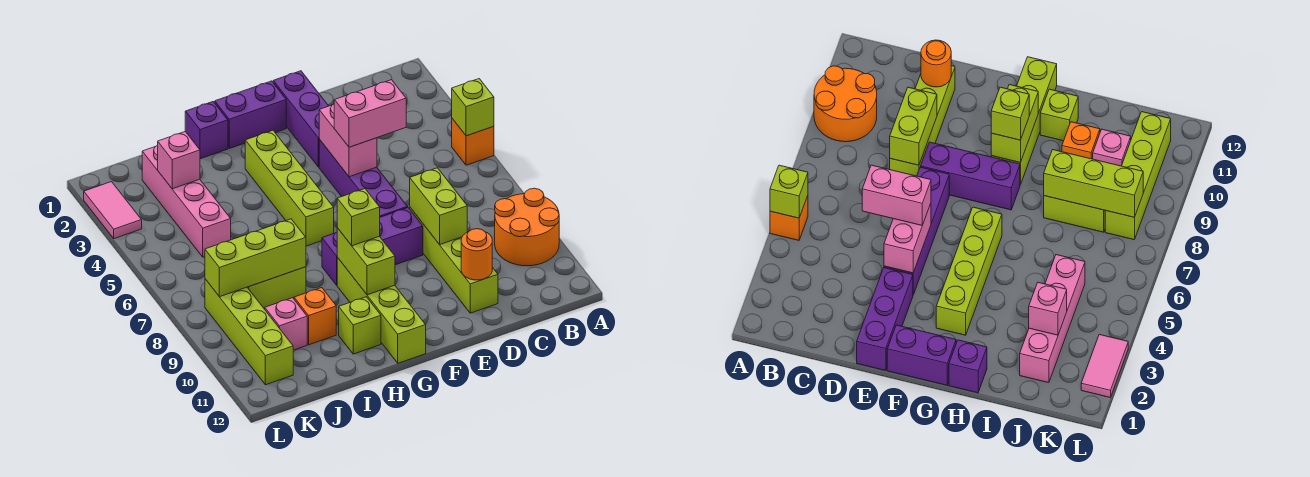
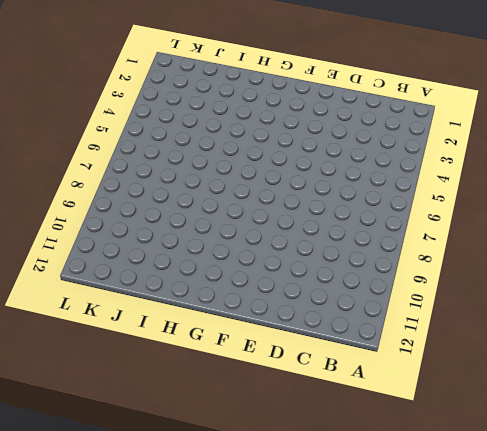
none -> orange brick A5 level 1
none -> orange round brick A9:B10 level 1
none -> lime brick D8:D11 level 1

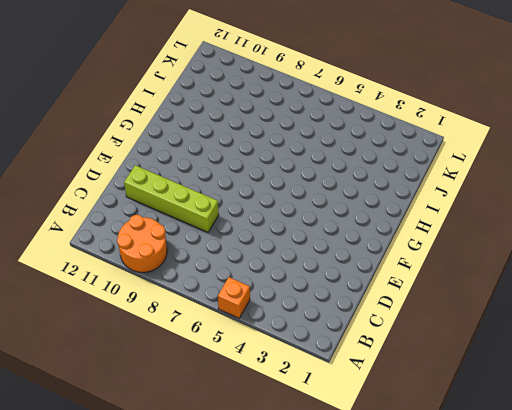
none -> purple brick E1:E3 level 1
none -> purple brick E4:E7 level 1
none -> purple brick E8:G8 level 1

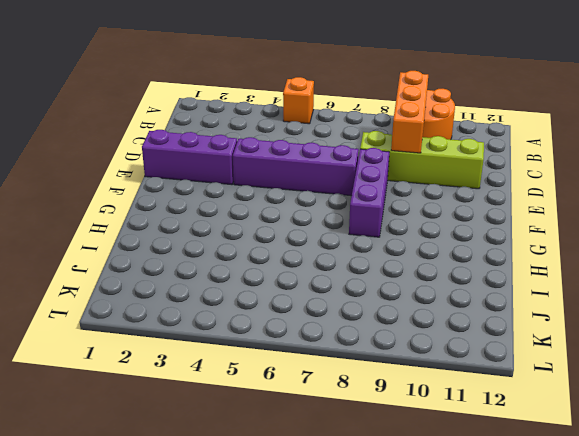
orange brick B9:D9 level 2 -> lime brick D8:D9 level 2
none -> purple brick F1:G1 level 1
none -> lime brick G3:G6 level 1
none -> lime brick G9:G12 level 1

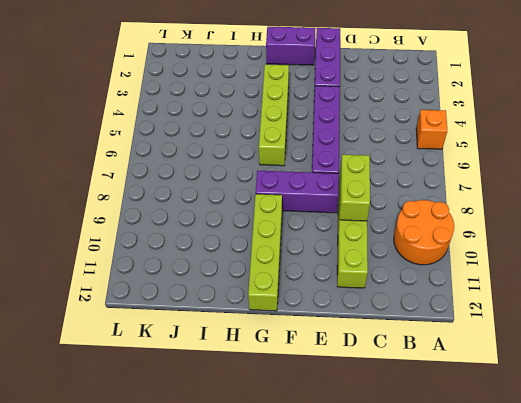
none -> purple brick H1 level 1
none -> lime brick H11 level 1
none -> lime brick I8:J8 level 1

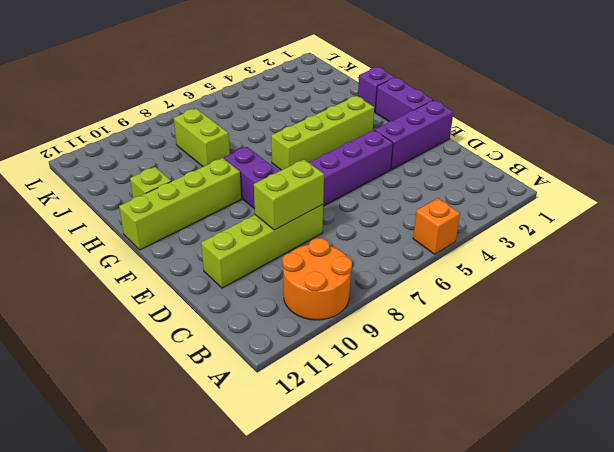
none -> orange brick I10 level 1
none -> pink brick J2:J5 level 1
none -> pink brick J10 level 1

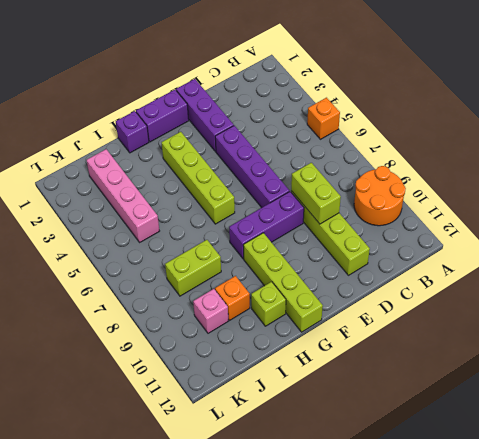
none -> lime brick K8:K11 level 1
none -> pink tile L2:L3 level 1
none -> lime brick A5 level 2

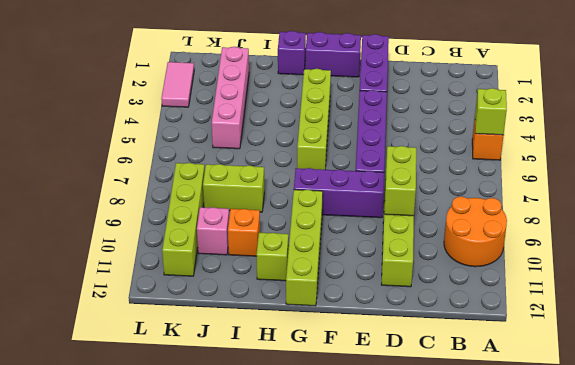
none -> orange round brick D11 level 2
none -> pink brick E4:E5 level 2
none -> lime brick G9:G10 level 2

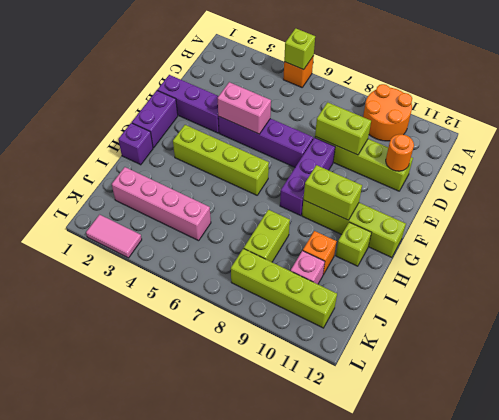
none -> lime brick I8:K8 level 2
none -> pink brick J3 level 2
none -> pink brick D5:E5 level 3

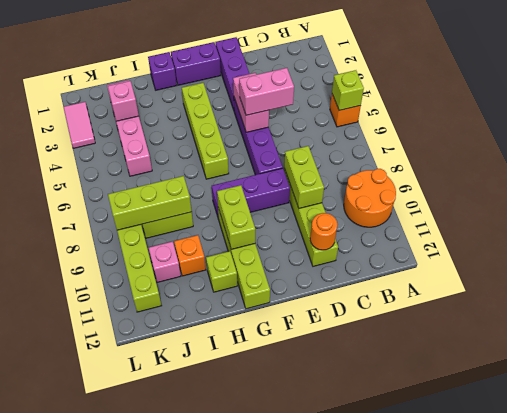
none -> lime brick G9 level 3

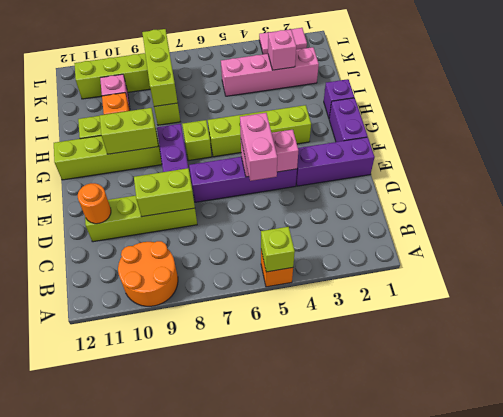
lime brick G7 level 1 -> lime brick G9 level 3

